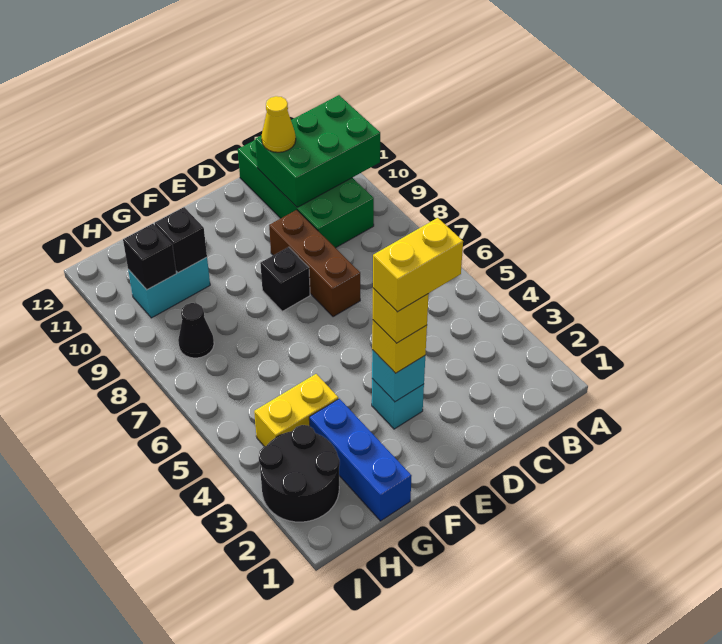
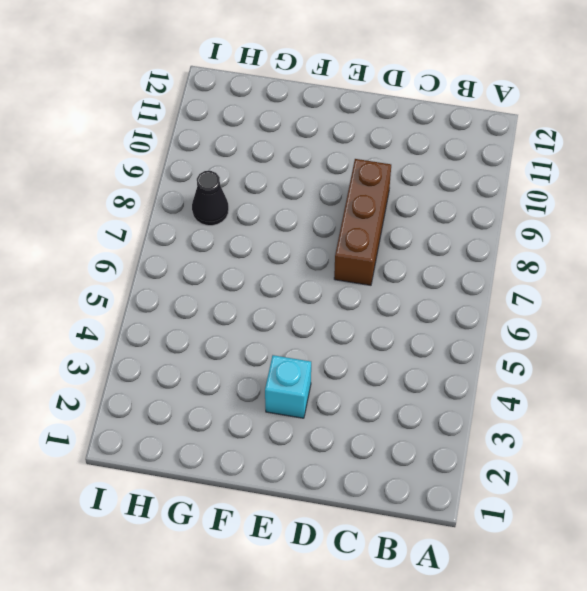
none -> green brick B9:C12 level 1
none -> black brick E8 level 1
none -> blue brick G1:G3 level 1

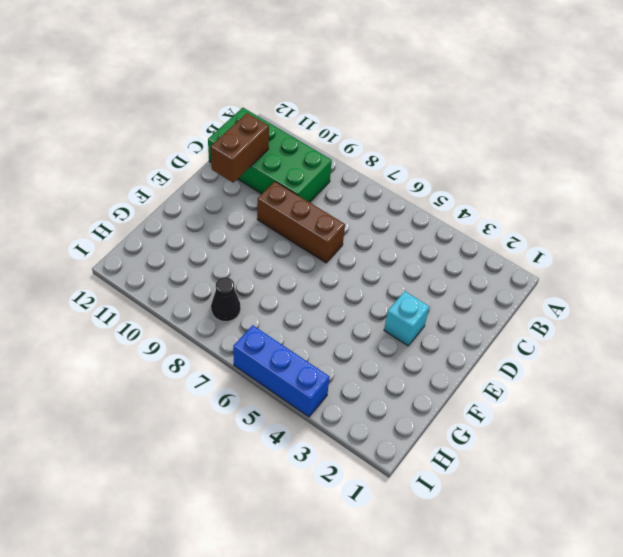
brown brick C11:D11 level 2 -> green brick A10:C11 level 2
blue brick I4:I6 level 1 -> blue brick G1:G3 level 1
none -> black brick E8 level 1
none -> yellow brick G4:H4 level 1
none -> cyan brick G10:H10 level 1

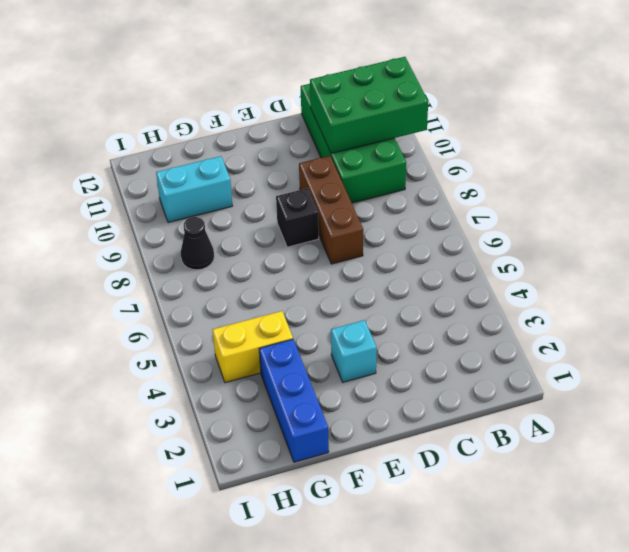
none -> black round brick H2:I3 level 1
none -> cyan brick E3 level 2
none -> black brick G10 level 2

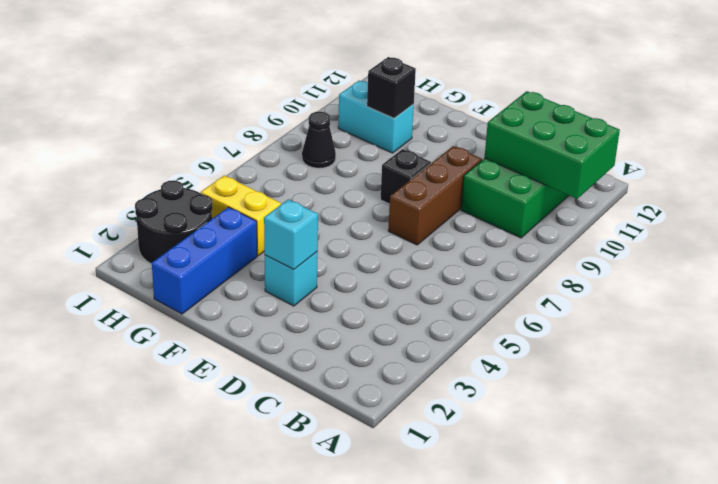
none -> black brick H10 level 2
none -> yellow cone C11 level 3
none -> yellow brick E3 level 3

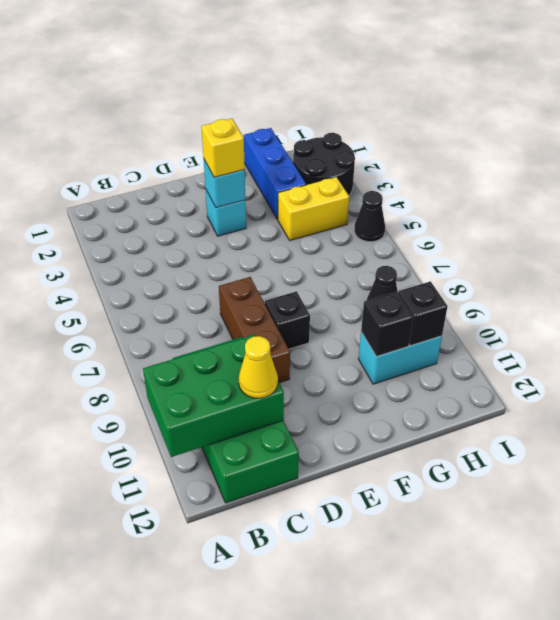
black cone I5 level 1 -> none
none -> yellow brick E3 level 4
none -> yellow brick D3:E3 level 5

